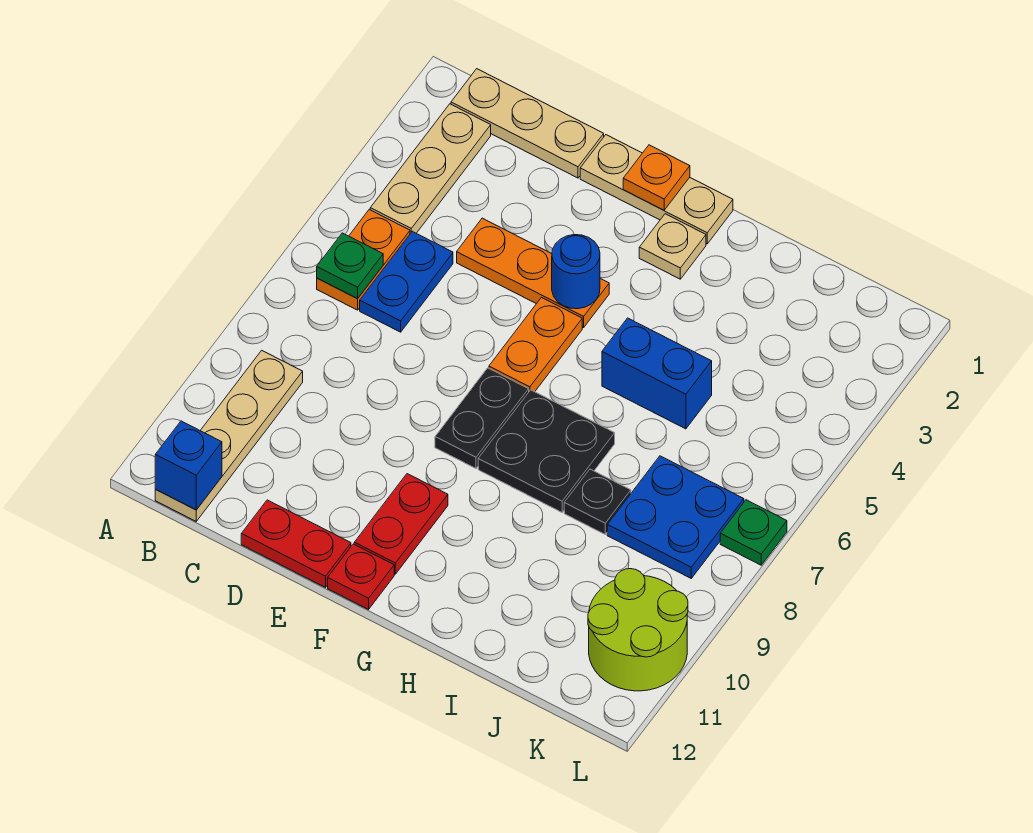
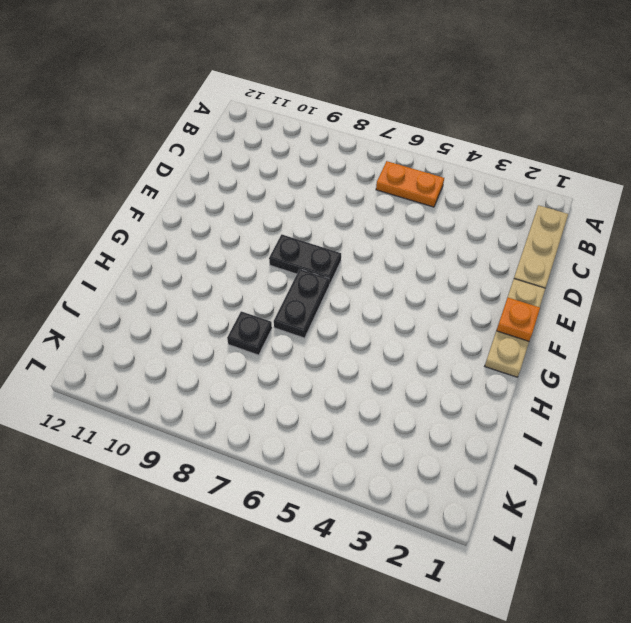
black plate G7:H7 level 1 -> black plate G7:H8 level 1
none -> tan plate B2:B4 level 1
none -> tan plate B9:B12 level 1
none -> blue plate C5:C6 level 1

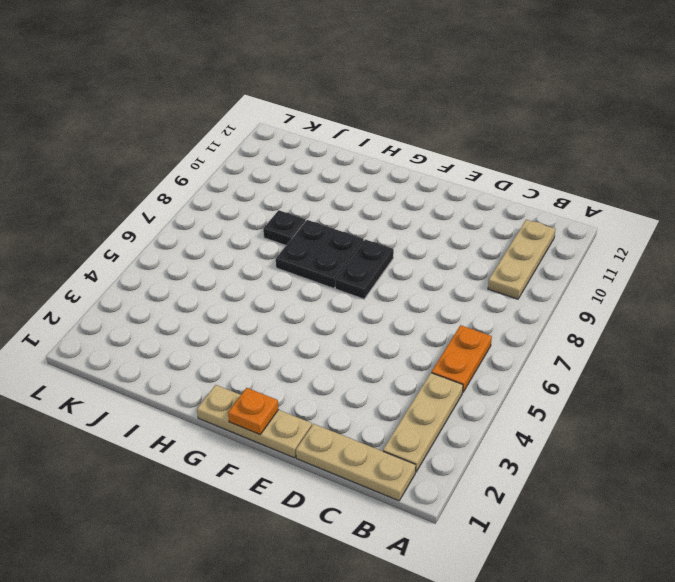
tan plate B9:B11 level 1 -> tan plate B9:B12 level 1
none -> blue plate C5:C6 level 1
none -> orange plate D4:F4 level 1
none -> red plate D12:E12 level 1

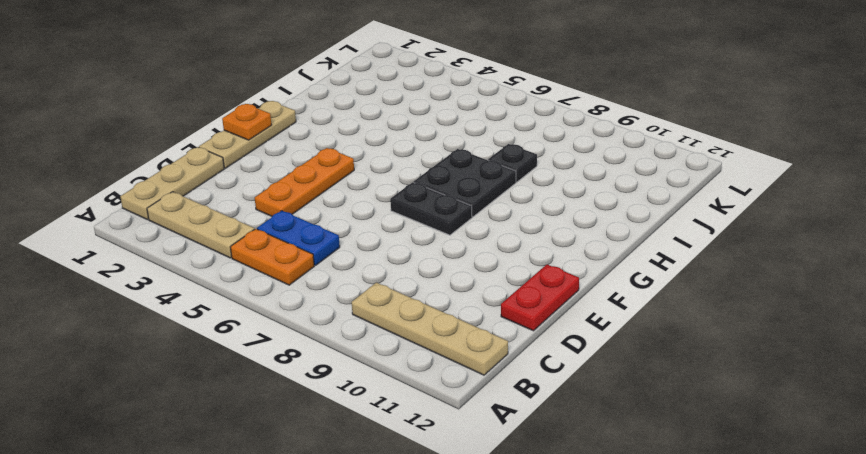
none -> orange plate F5:F6 level 1
none -> red plate F10:F11 level 1
none -> red plate F12 level 1

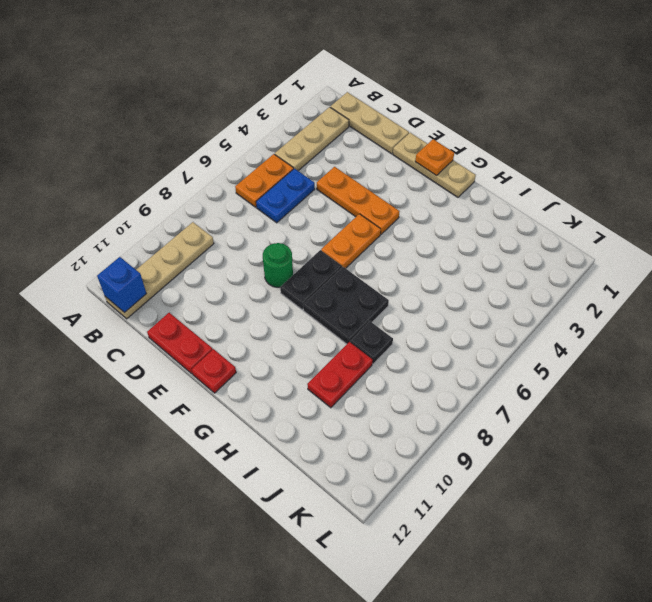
green round brick E8 level 1 -> none
red plate I9:I10 level 1 -> red plate F10:F11 level 1
none -> tan plate G2 level 1
none -> blue brick H5:I5 level 1
none -> blue plate J7:K8 level 1

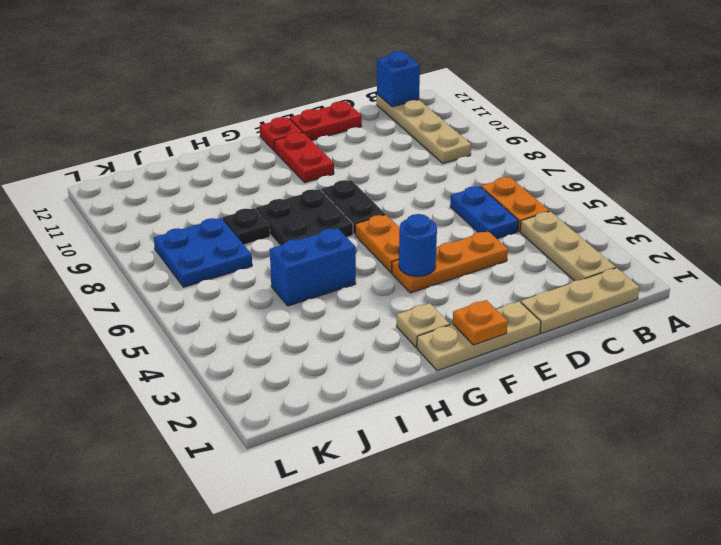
none -> lime round brick K10:L11 level 1
none -> green plate L7 level 1
none -> green plate B6 level 2

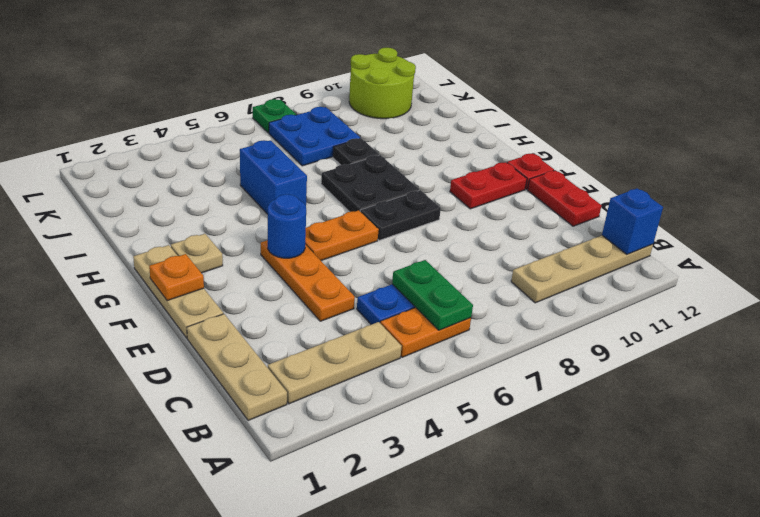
green plate B6:C6 level 2 -> green plate B6 level 2

